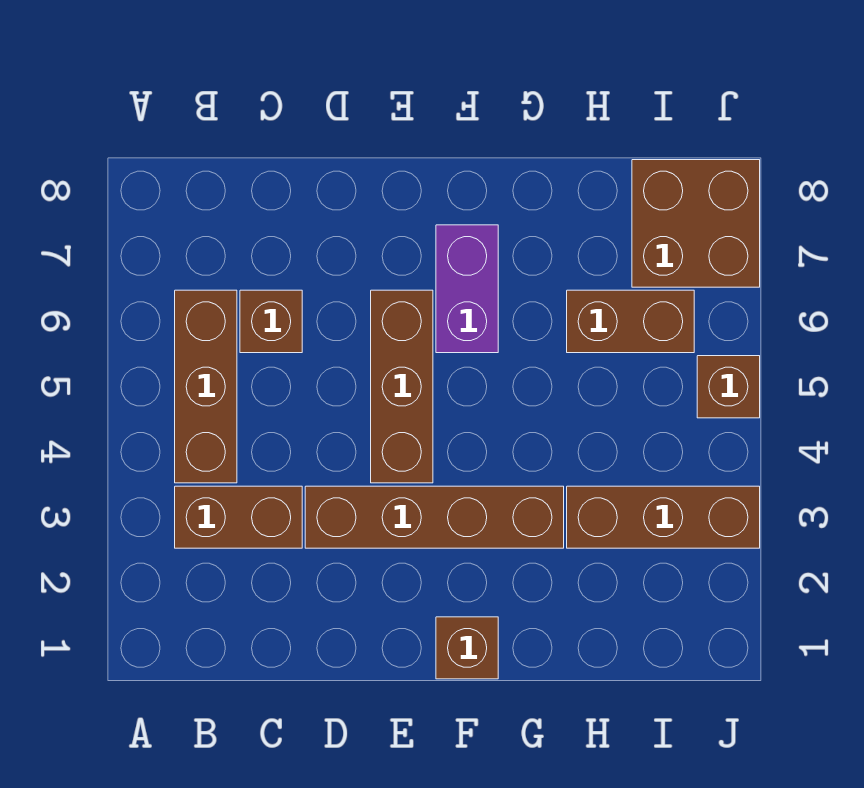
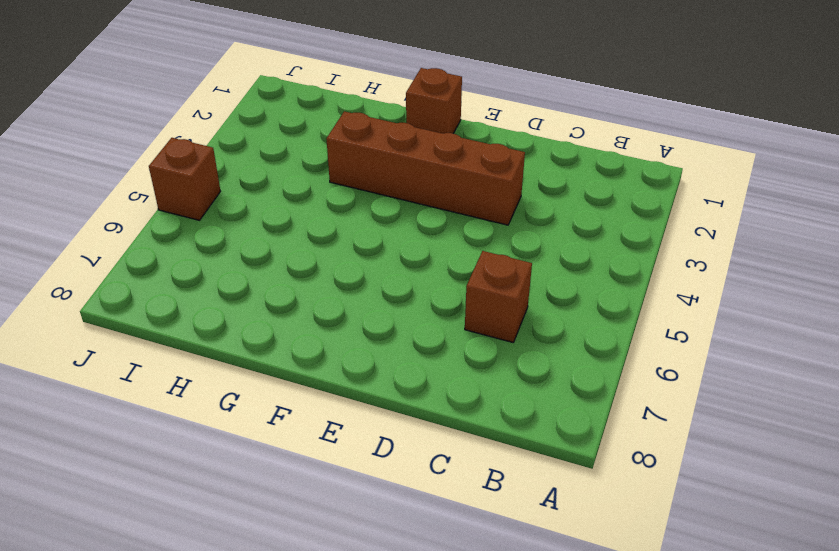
none -> brown brick B3:C3 level 1
none -> brown brick B4:B6 level 1

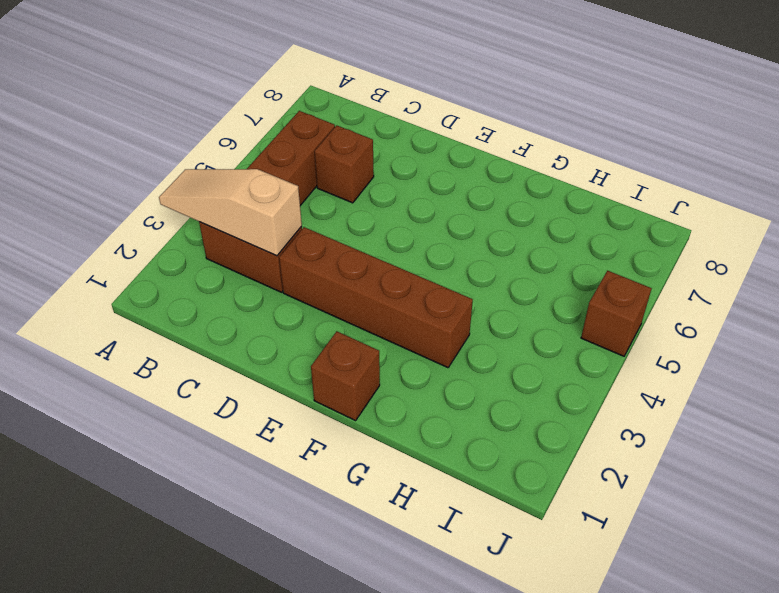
tan slope A3:C3 level 2 top C -> none
none -> brown brick E4:E6 level 1
none -> purple brick F6:F7 level 1

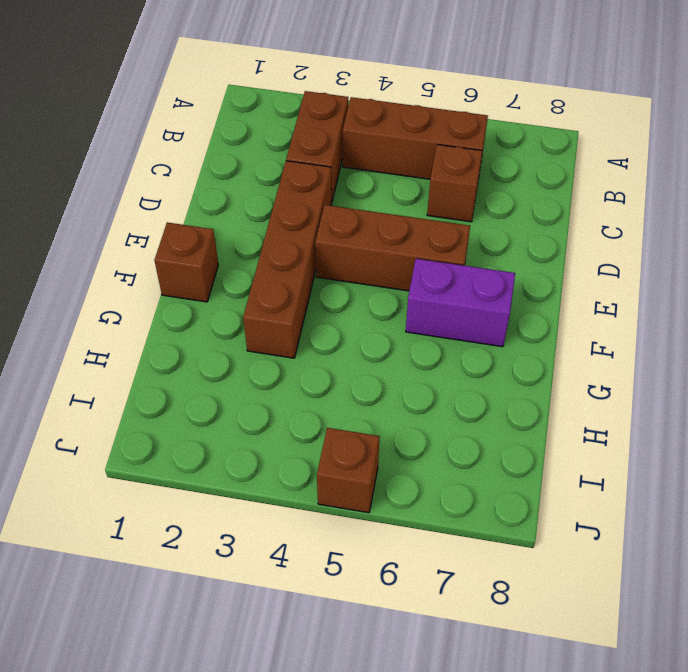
none -> brown brick H3:J3 level 1
none -> brown brick H6:I6 level 1

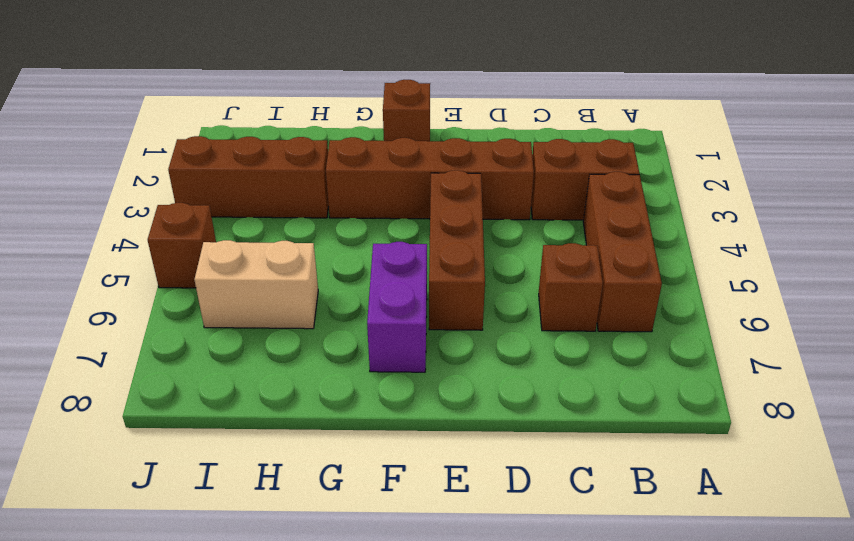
tan brick H6:I6 level 1 -> brown brick H6:I6 level 1
none -> brown brick I7:J8 level 1

